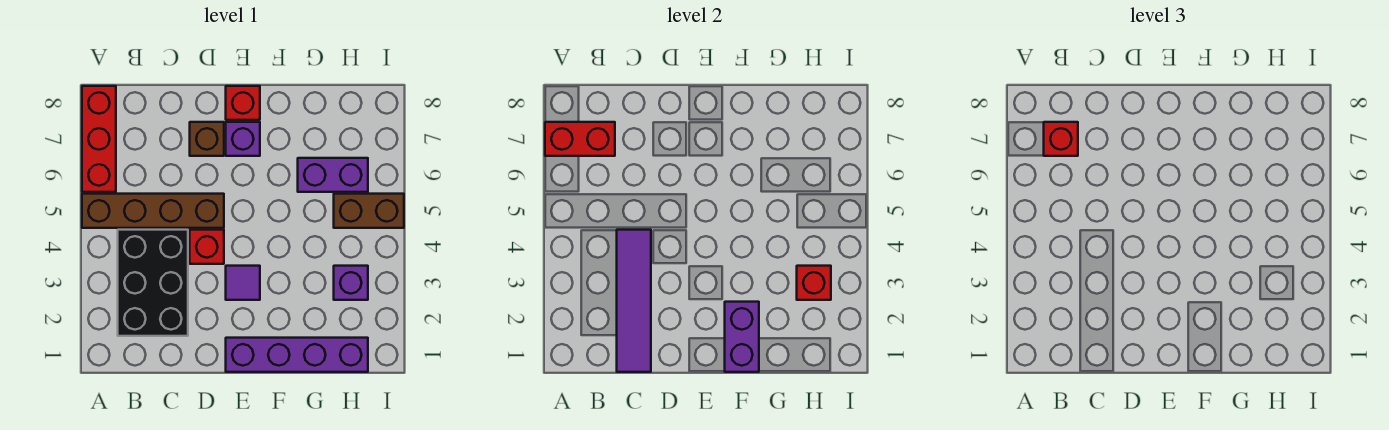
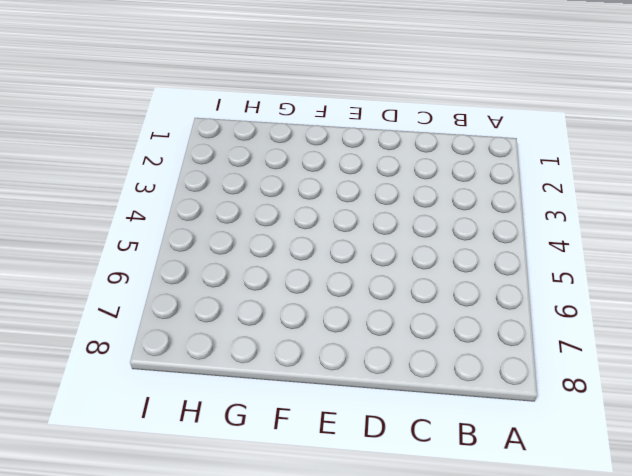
none -> brown brick A5:D5 level 1
none -> red brick A6:A8 level 1
none -> black brick B2:C4 level 1

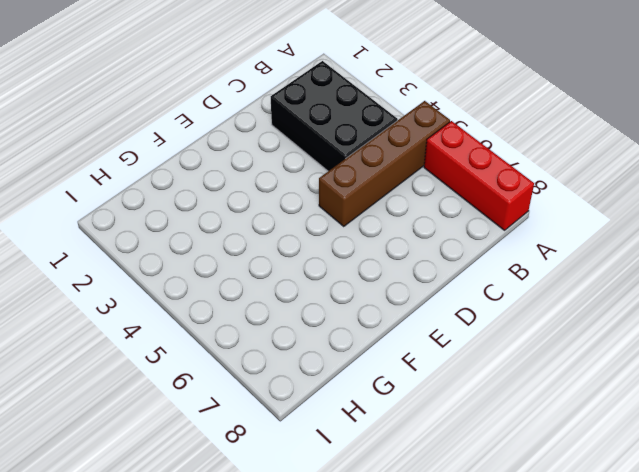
none -> red brick D4 level 1
none -> brown brick D7 level 1
none -> purple brick E1:H1 level 1

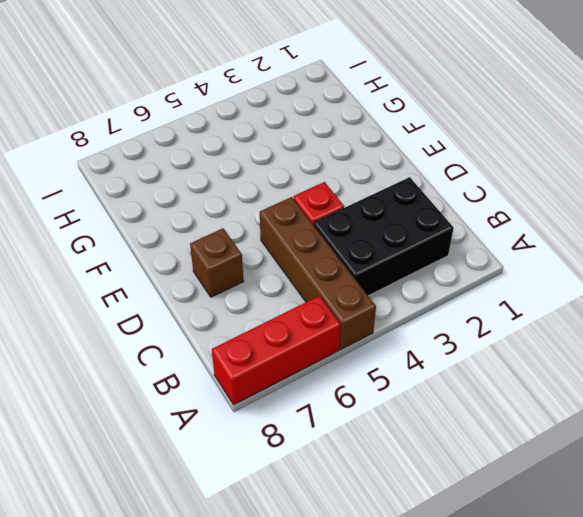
none -> purple brick E1:H1 level 1
none -> purple tile E3 level 1
none -> purple brick E7 level 1

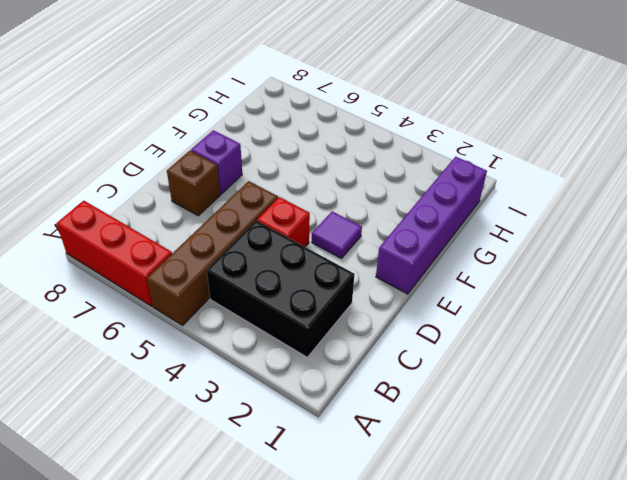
none -> red brick E8 level 1
none -> purple brick G6:H6 level 1
none -> purple brick H3 level 1

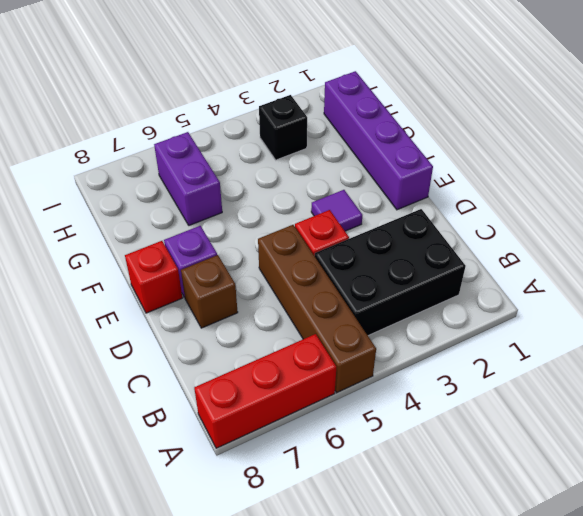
black brick H3 level 1 -> purple brick H3 level 1
none -> brown brick H5:I5 level 1
none -> red brick A7:B7 level 2
none -> purple tile C1:C4 level 2

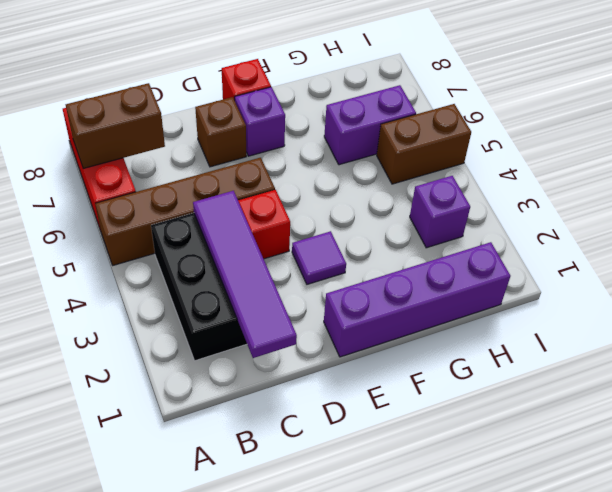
brown brick A7:B7 level 2 -> red brick A7:B7 level 2
none -> purple brick F1:F2 level 2
none -> red brick H3 level 2
none -> red brick B7 level 3

